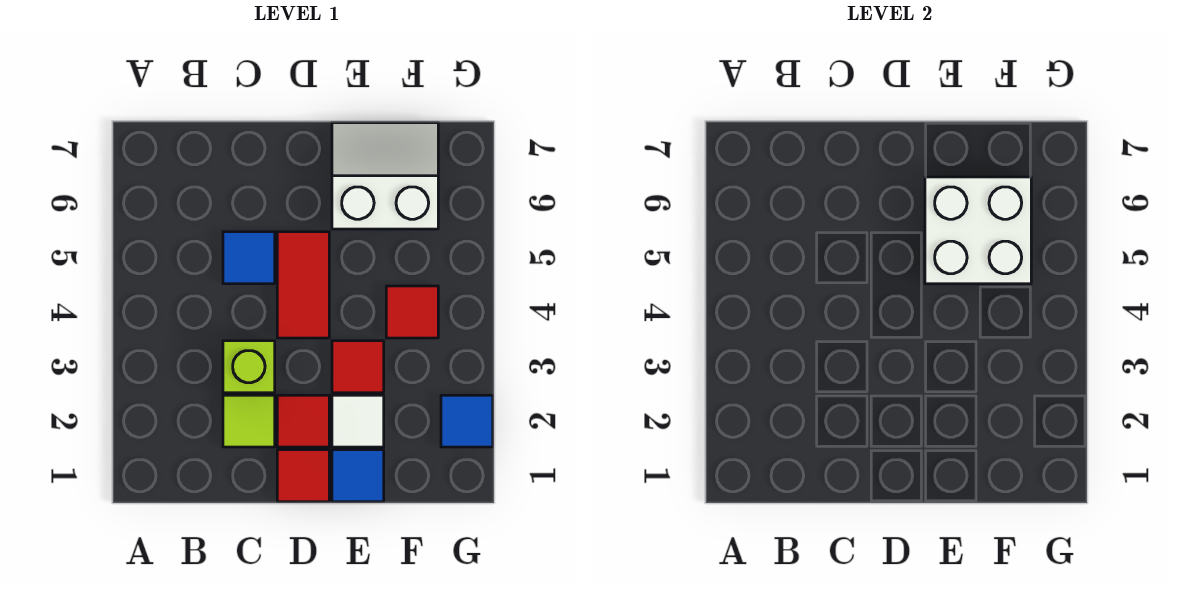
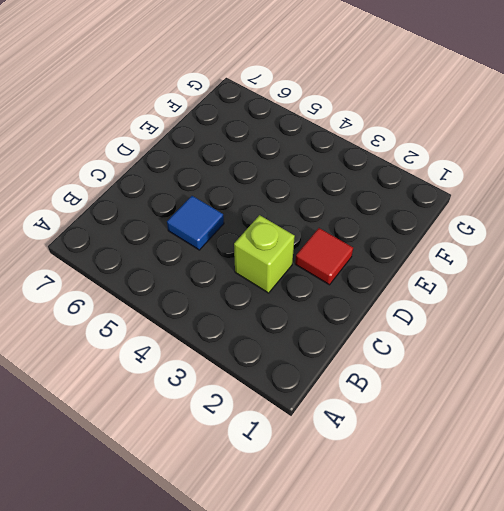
none -> lime tile C2 level 1
none -> red tile D1 level 1
none -> red tile D4:D5 level 1

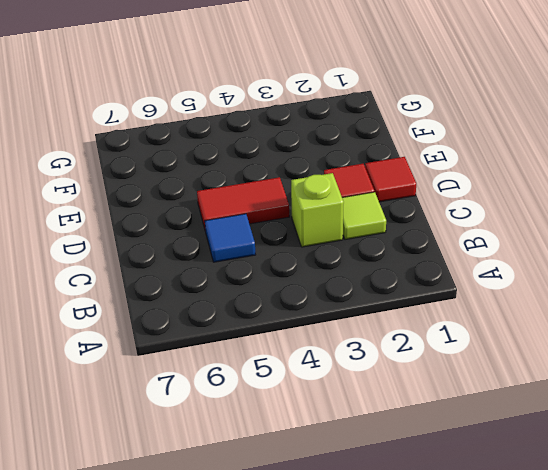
none -> blue tile E1 level 1
none -> white tile E2 level 1
none -> red tile E3 level 1

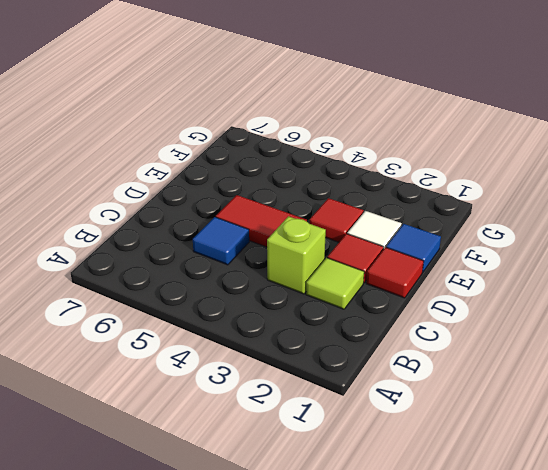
none -> white slope E6:F7 level 1 top 6
none -> red tile F4 level 1
none -> blue tile G2 level 1

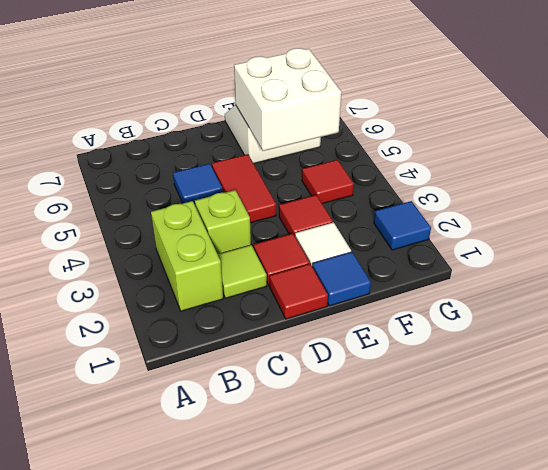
lime brick B2:B3 level 1 -> none

